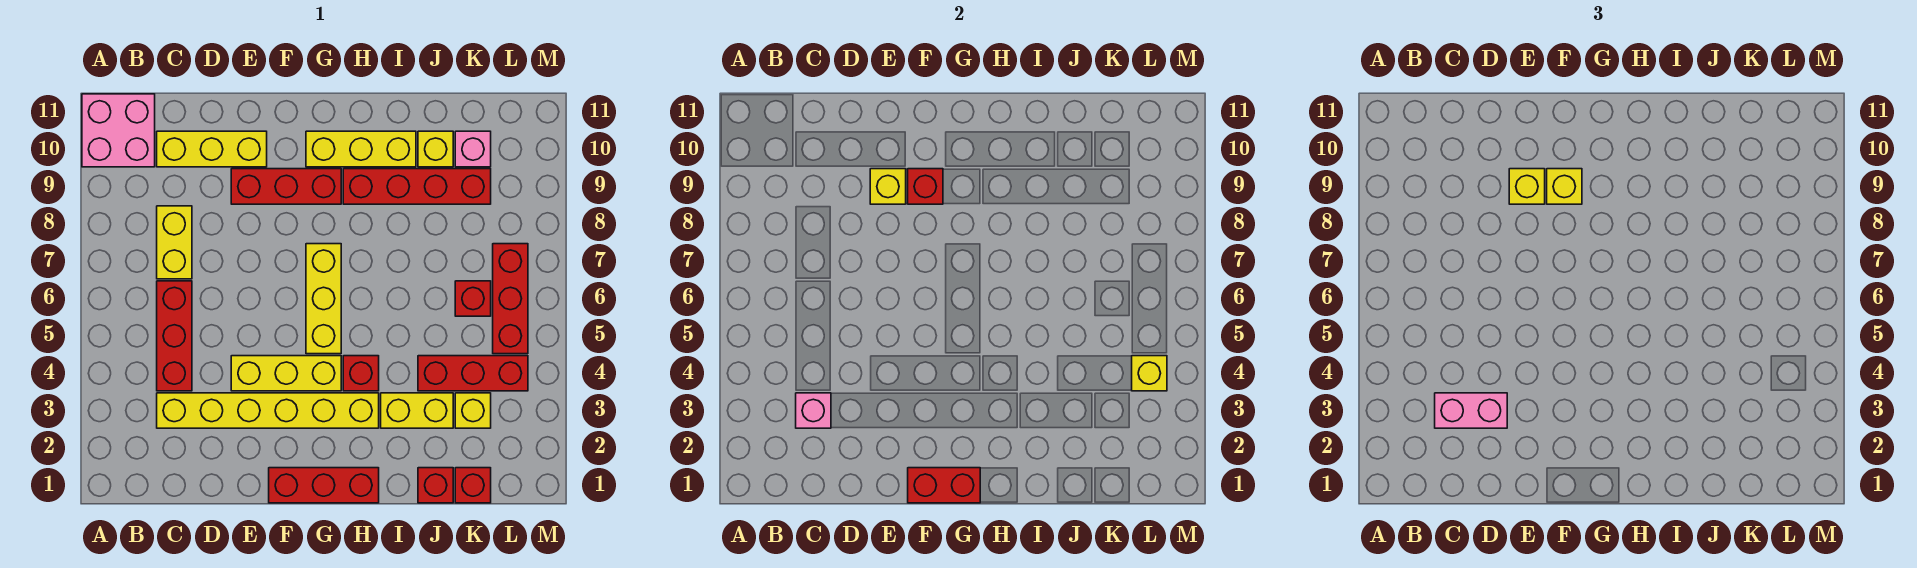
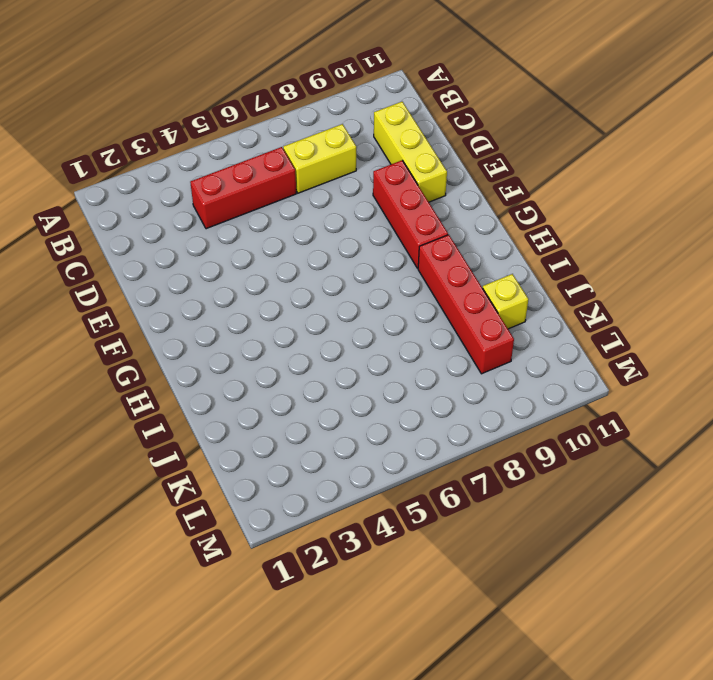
none -> pink brick A10:B11 level 1
none -> yellow brick C3:H3 level 1
none -> yellow brick E4:G4 level 1

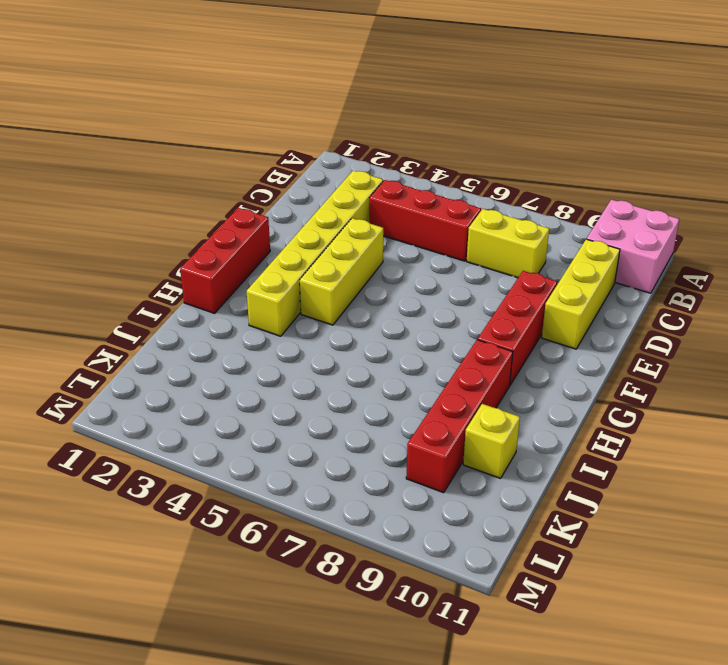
none -> yellow brick G5:G7 level 1
none -> yellow brick G10:I10 level 1
none -> red brick H4 level 1

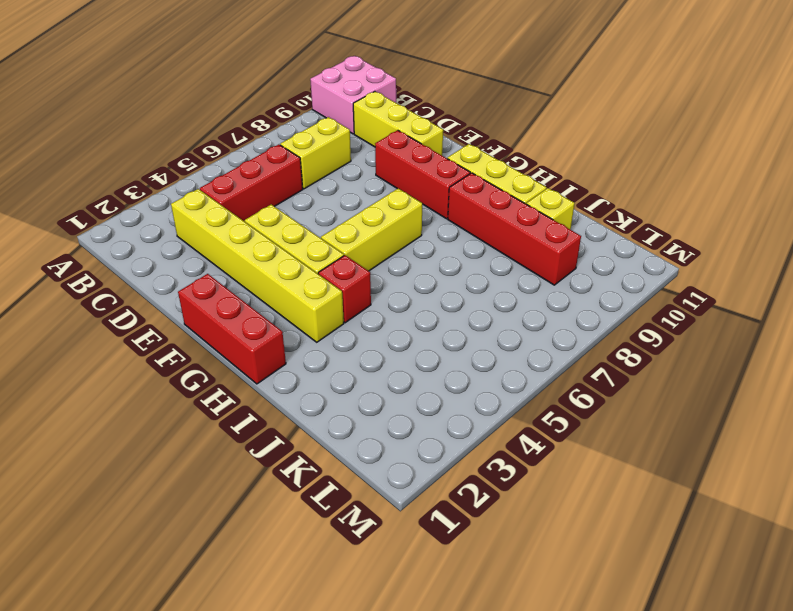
none -> yellow brick I3:J3 level 1
none -> red brick J1 level 1
none -> red brick J4:L4 level 1

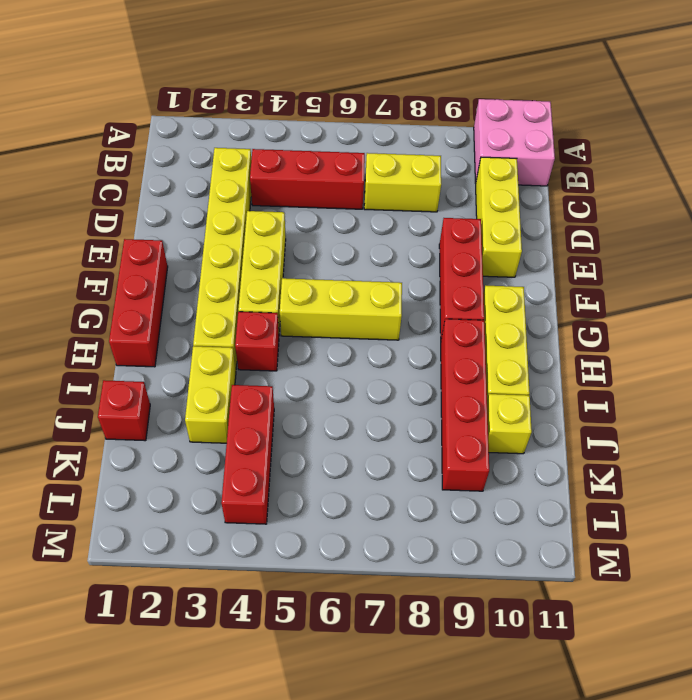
none -> red brick K1 level 1
none -> yellow brick K3 level 1
none -> red brick K6 level 1

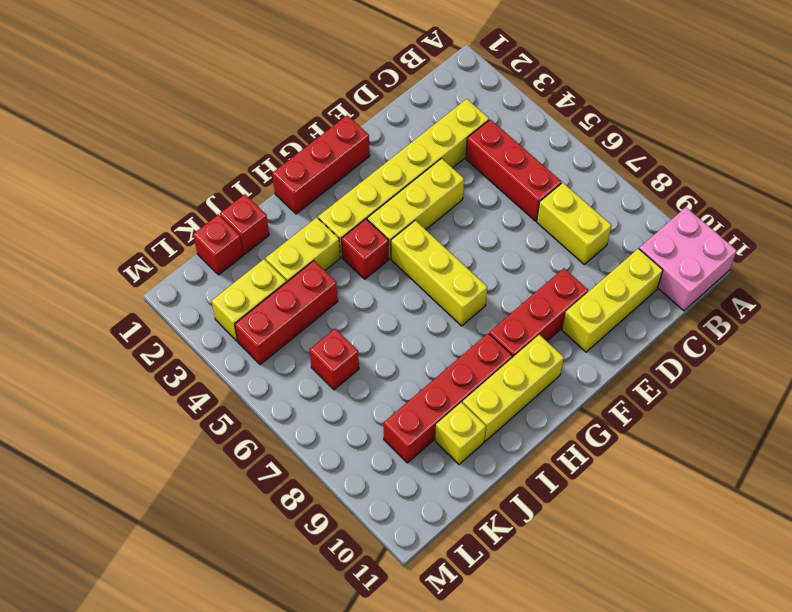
yellow brick K3:L3 level 1 -> yellow brick K3 level 1
none -> pink brick K10 level 1
none -> red brick L5:L7 level 1
none -> pink brick C3 level 2

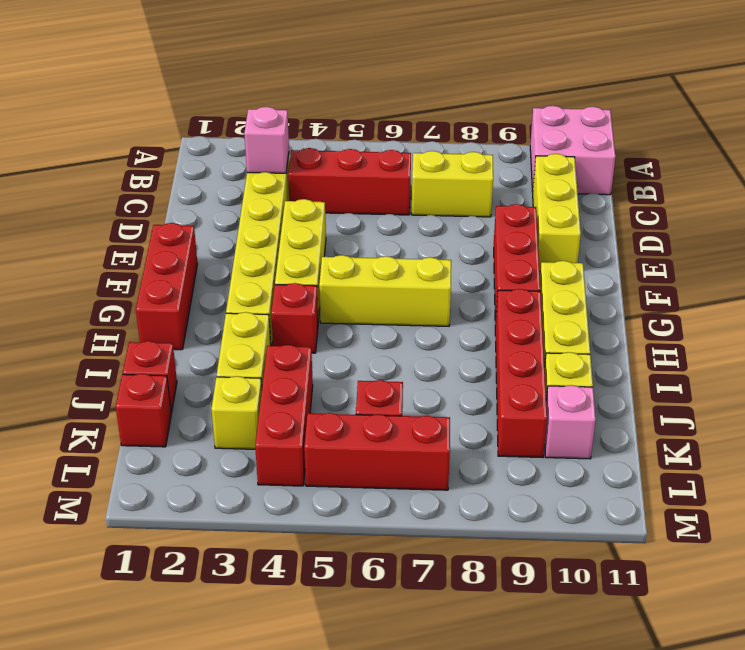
none -> yellow brick E9 level 2
none -> red brick F1:G1 level 2
none -> red brick F9 level 2

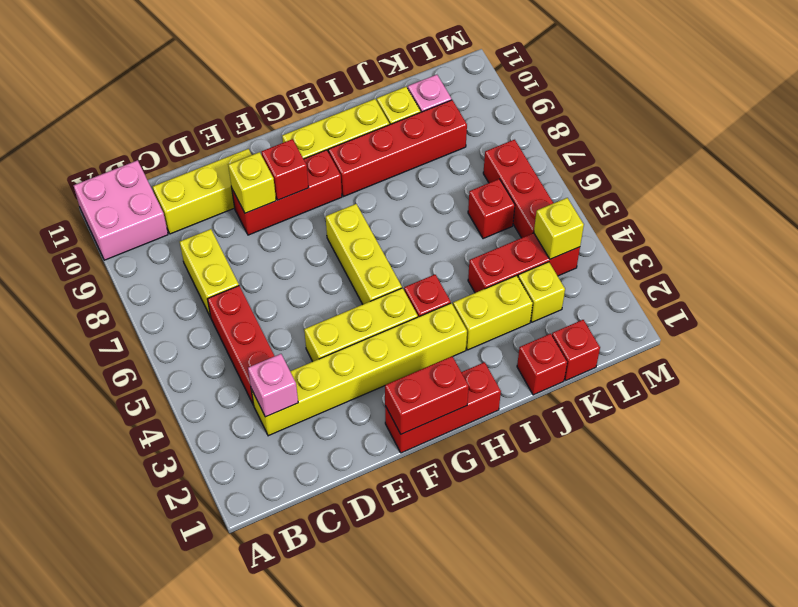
none -> pink brick C3:D3 level 3
none -> yellow brick E9 level 3
none -> yellow brick F9 level 3

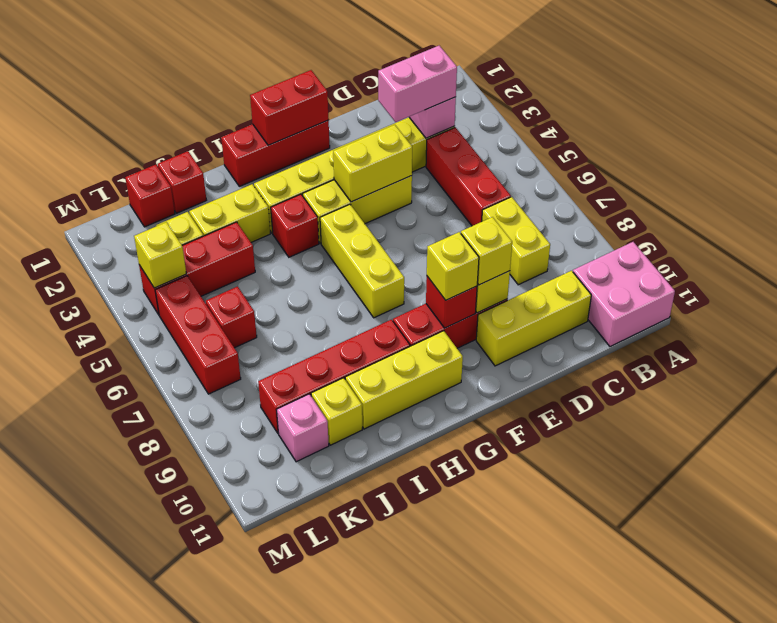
yellow brick E4:F4 level 2 -> none

